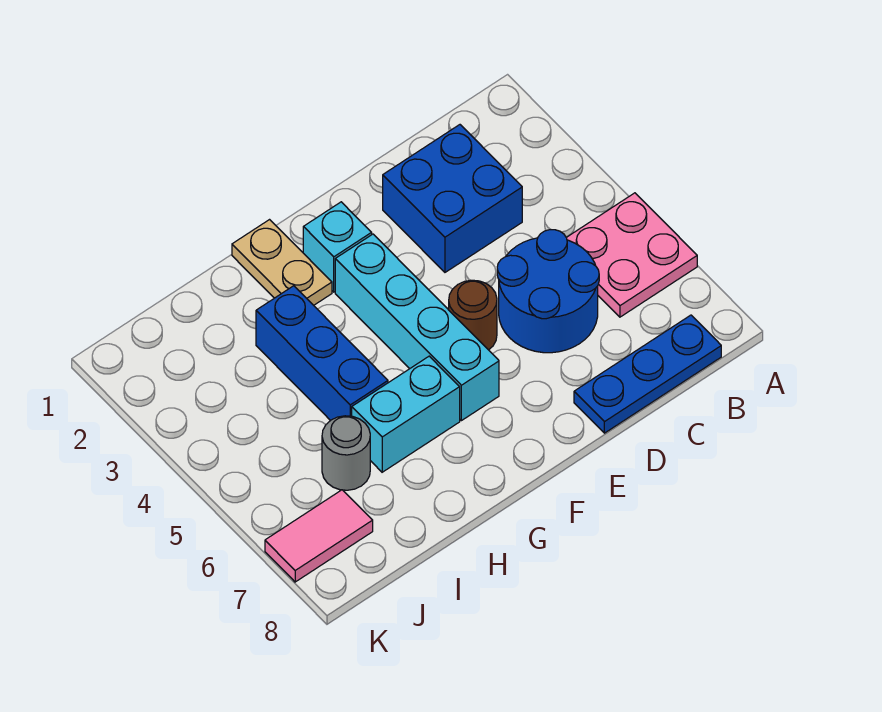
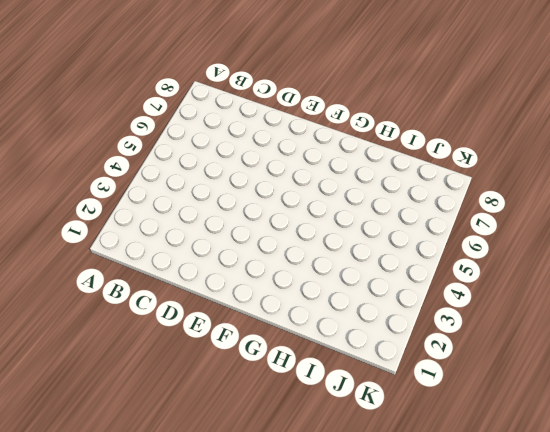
none -> pink plate A5:B6 level 1
none -> blue plate B8:D8 level 1
none -> blue brick C2:D3 level 1

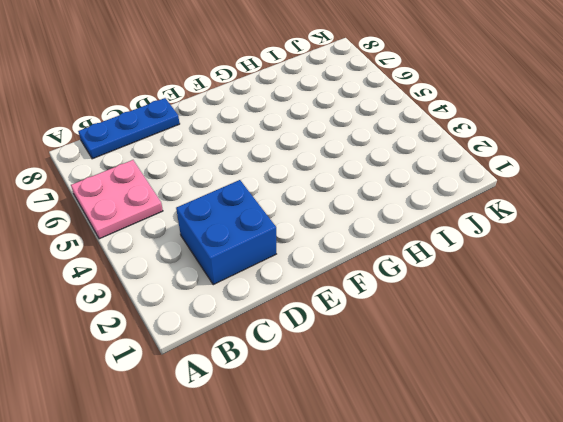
none -> blue round brick C5:D6 level 1
none -> brown round brick E5 level 1
none -> cyan brick F2 level 1

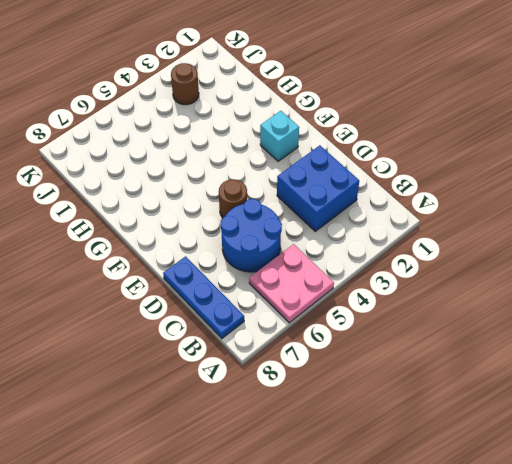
brown round brick J3 level 1 -> none
none -> cyan brick F3:F6 level 1
none -> tan plate G1:G2 level 1
none -> cyan brick G6:H6 level 1

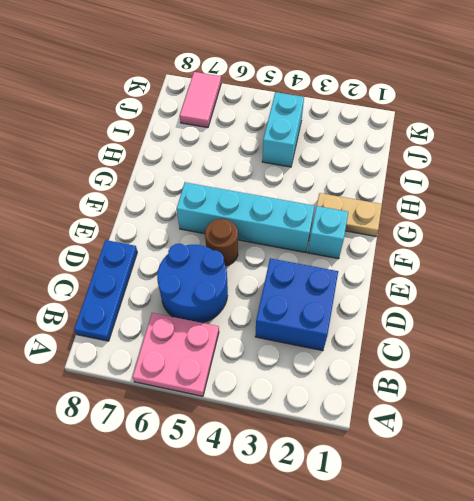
cyan brick I4:J4 level 1 -> cyan brick G6:H6 level 1
none -> blue brick H3:H5 level 1
none -> grey round brick I6 level 1

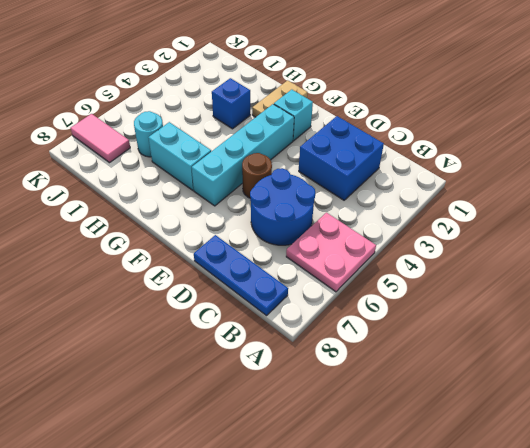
blue brick H3 level 1 -> blue brick H3:H5 level 1
cyan round brick I6 level 1 -> grey round brick I6 level 1

